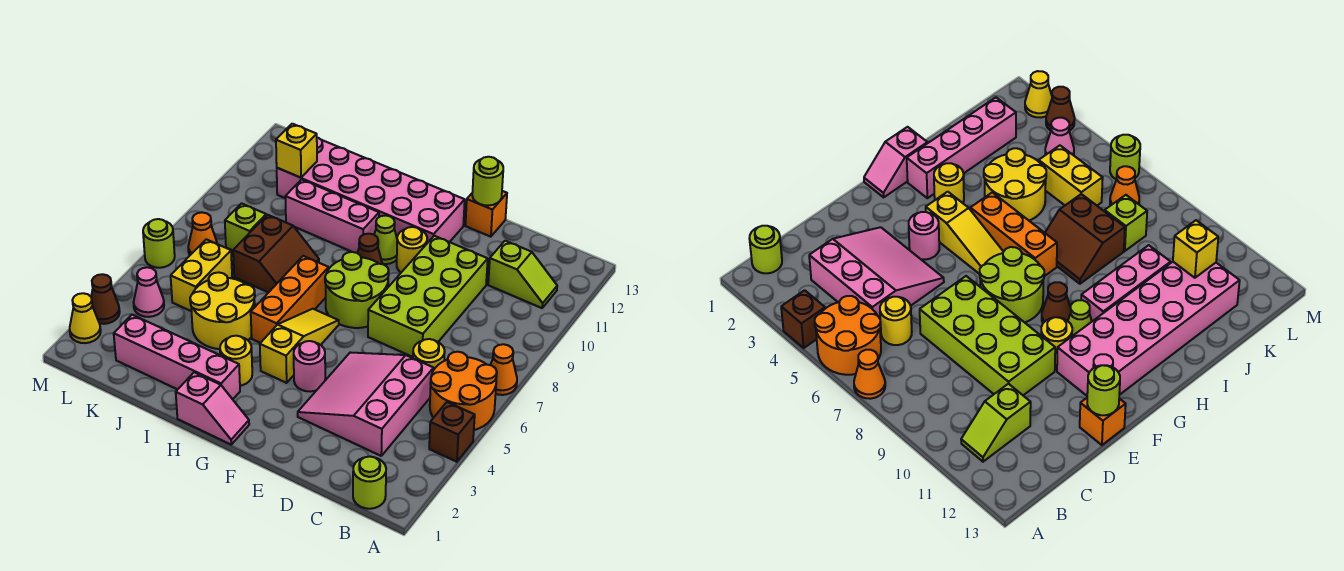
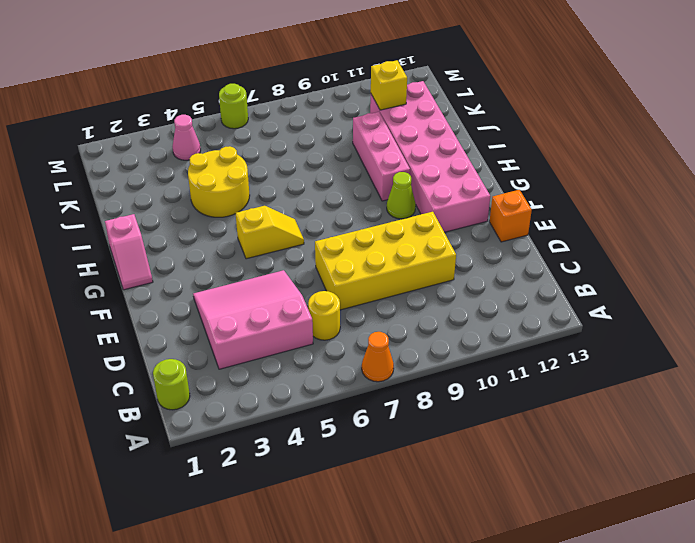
yellow brick D7:E10 level 1 -> lime brick D7:E10 level 1
yellow slope G5:G6 level 1 top 5 -> yellow slope G4:G6 level 1 top 4
none -> brown brick A4 level 1
none -> orange round brick A5:B6 level 1
none -> lime slope B11:C11 level 1 top C
none -> pink round brick F4 level 1

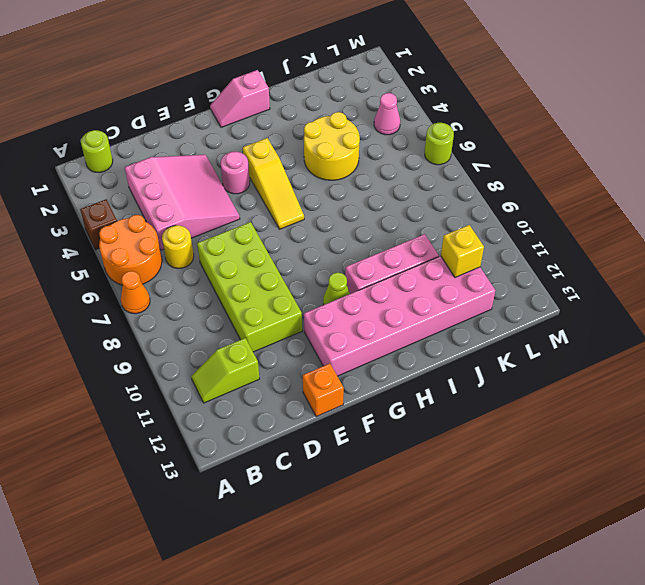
none -> lime round brick F7:G8 level 1
none -> yellow round brick F10 level 1
none -> brown cone G9 level 1
none -> pink brick H2:K2 level 1

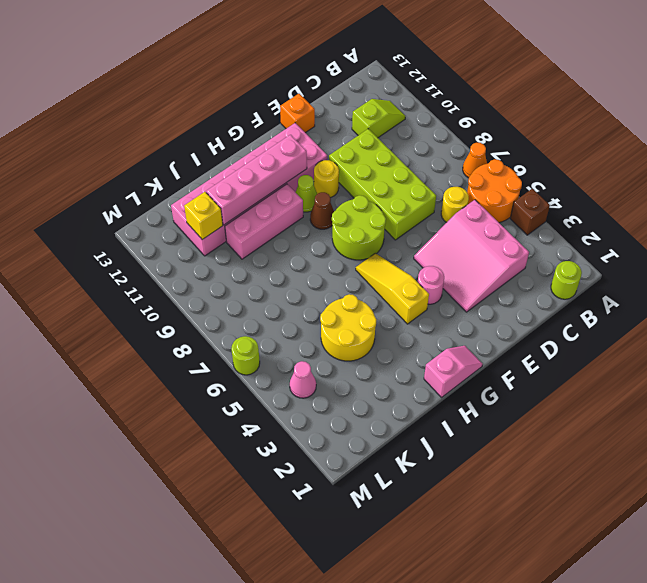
pink brick G11:J11 level 2 -> pink brick H2:K2 level 1
none -> yellow round brick H3 level 1
none -> orange brick H5:H7 level 1
none -> brown slope I7:J8 level 1 top J
none -> yellow brick K5:K6 level 1

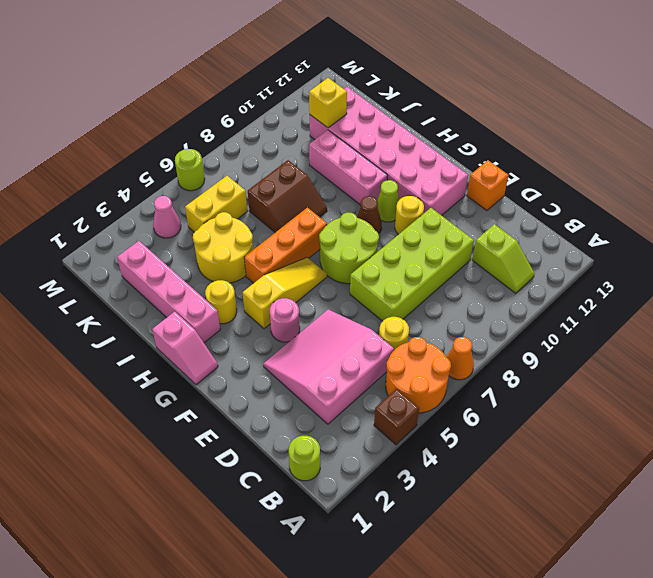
none -> lime brick K8 level 1
none -> orange cone L7 level 1
none -> yellow cone M2 level 1
none -> brown cone M3 level 1

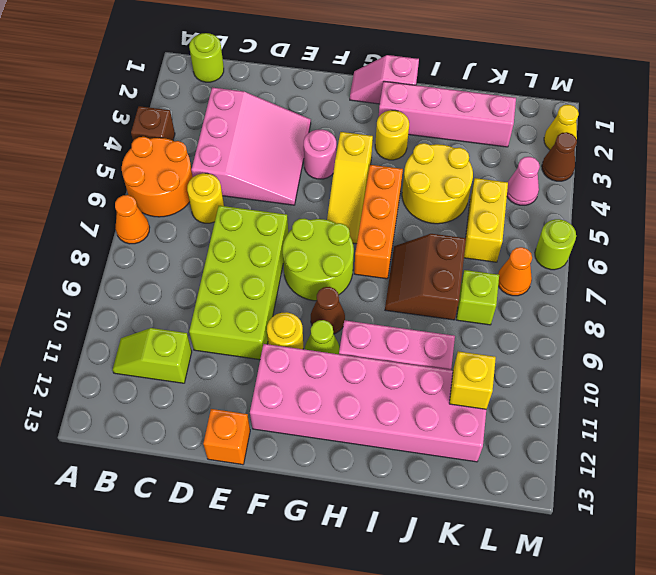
none -> lime round brick E13 level 2

